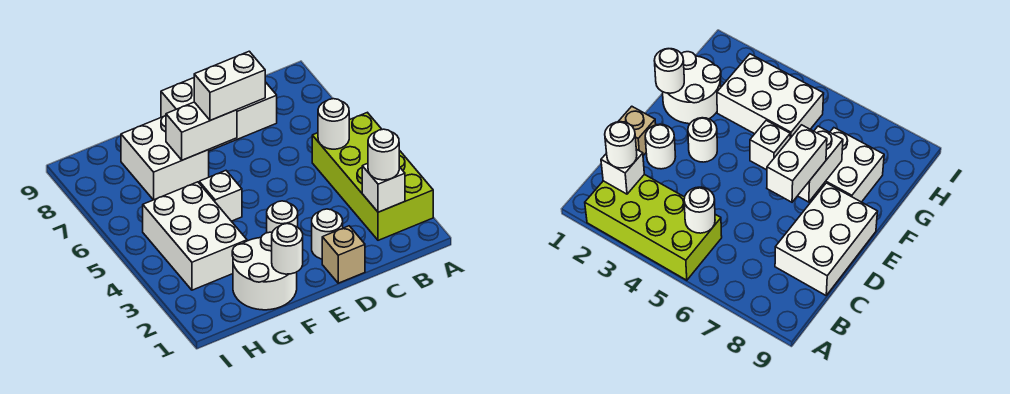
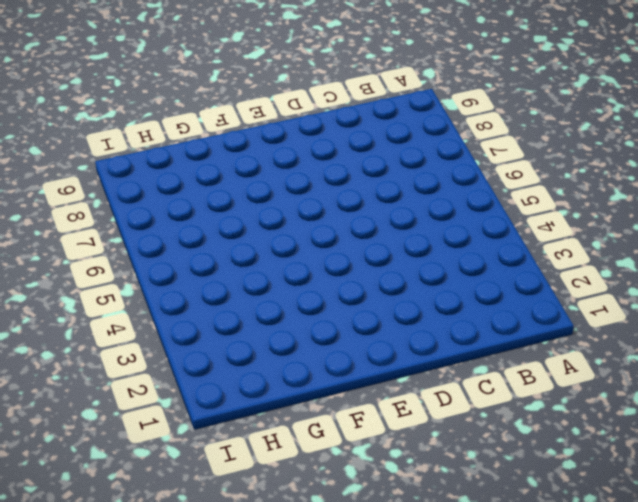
none -> lime brick A2:B5 level 1
none -> white brick C8:E9 level 1
none -> tan brick D1 level 1

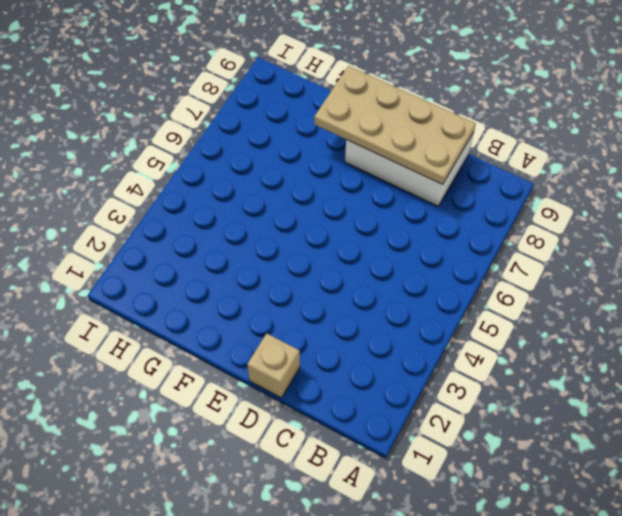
tan plate C8:F9 level 2 -> none
none -> lime brick A2:B5 level 1
none -> white round brick D2 level 1
none -> white round brick E3 level 1

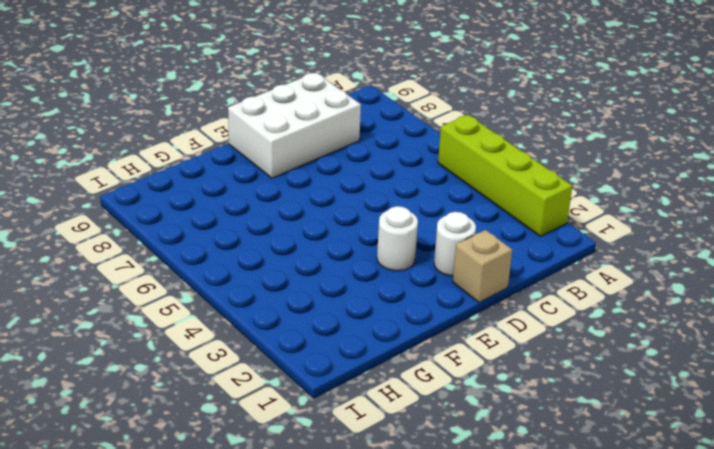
lime brick A2:A5 level 1 -> lime brick A2:B5 level 1
none -> white round brick F1:G2 level 1
none -> white brick F5 level 1
none -> white brick F7:G8 level 1

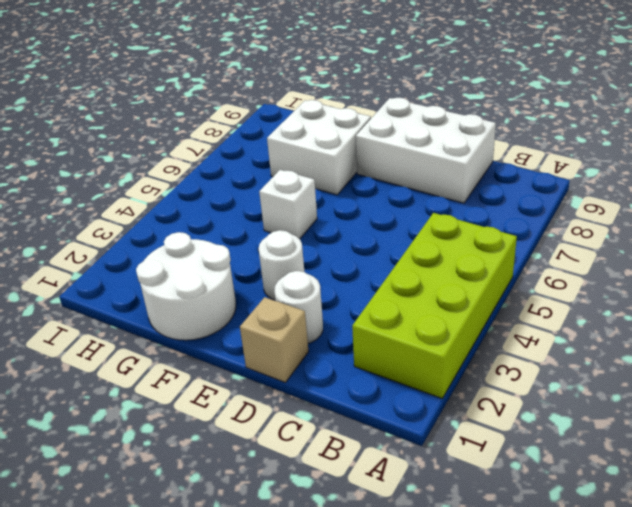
none -> white brick G3:H5 level 1
none -> white brick B2 level 2
none -> white round brick B5 level 2

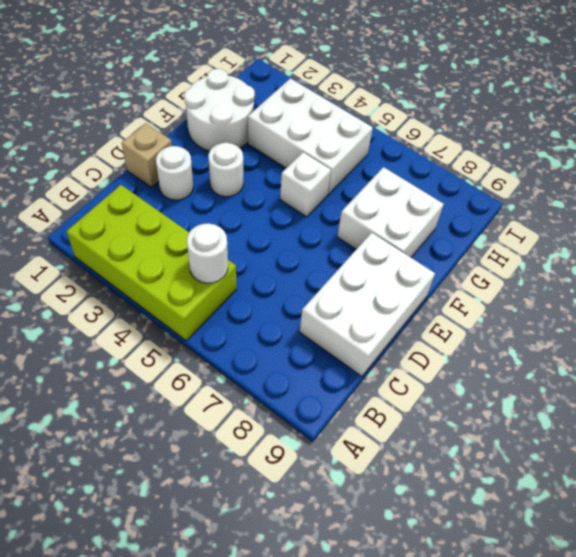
none -> white brick B2 level 2
none -> white brick E7:F7 level 2
none -> white round brick F1 level 2

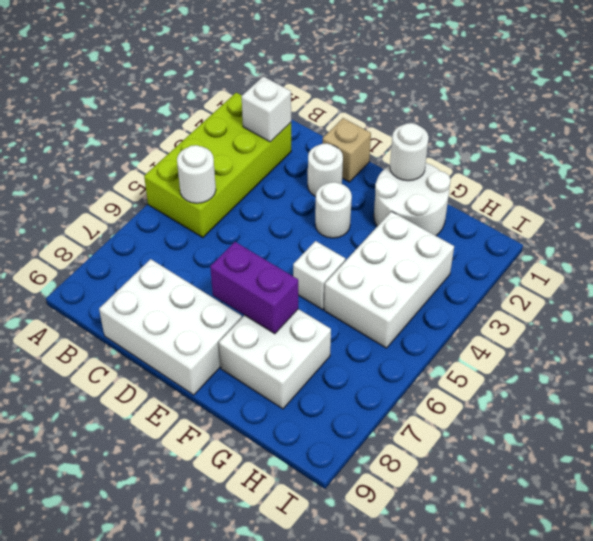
purple brick E7:F7 level 2 -> white brick E7:F7 level 2
none -> white round brick B2 level 3
none -> white brick D7:E7 level 3

